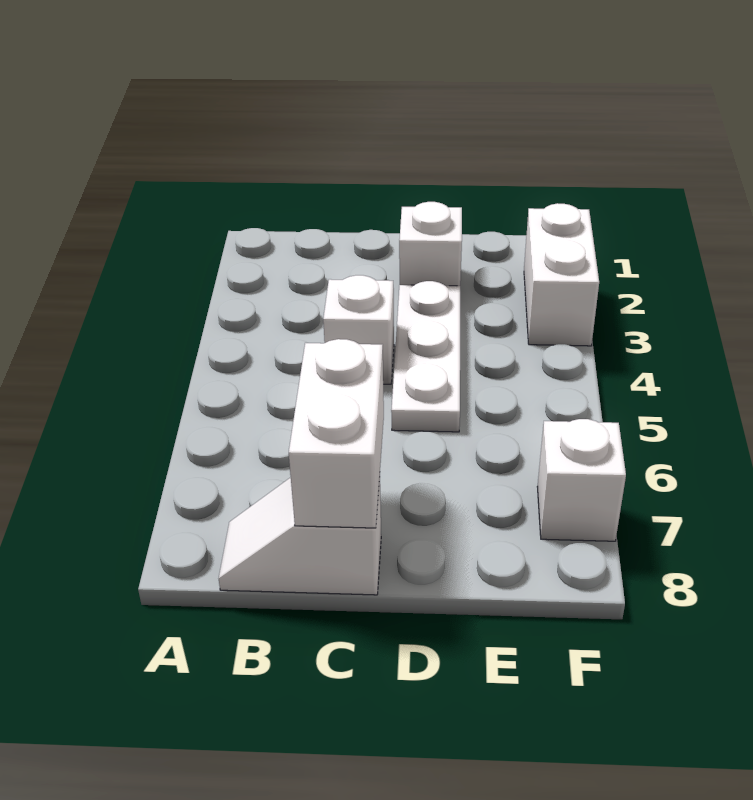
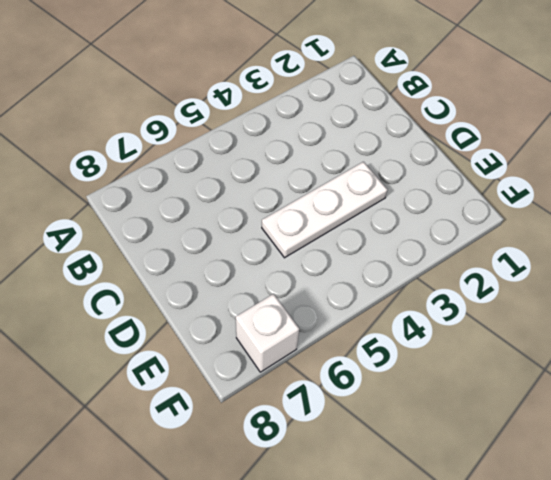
none -> white slope B8:C8 level 1 top C
none -> white brick C4 level 1

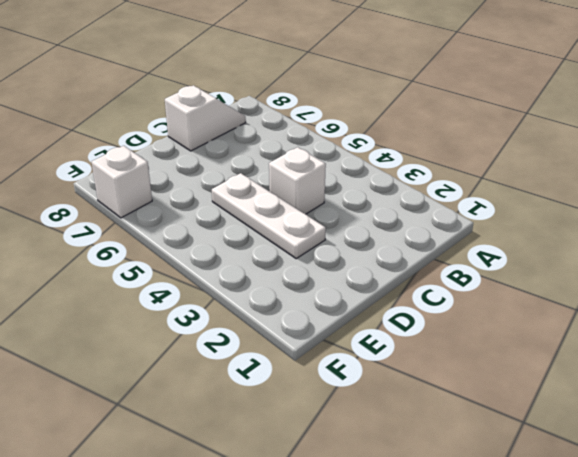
none -> white brick D2 level 1
none -> white brick F2:F3 level 1

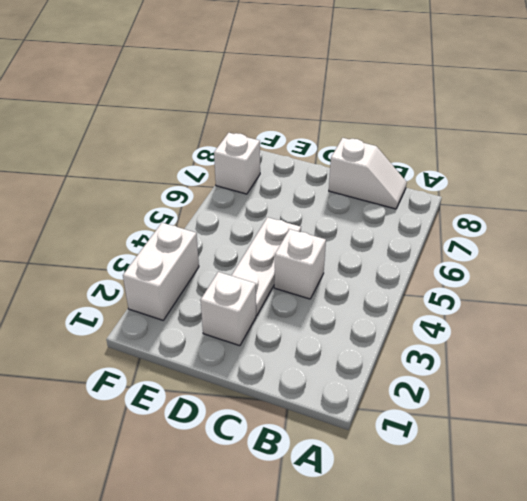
none -> white brick C7:C8 level 2

